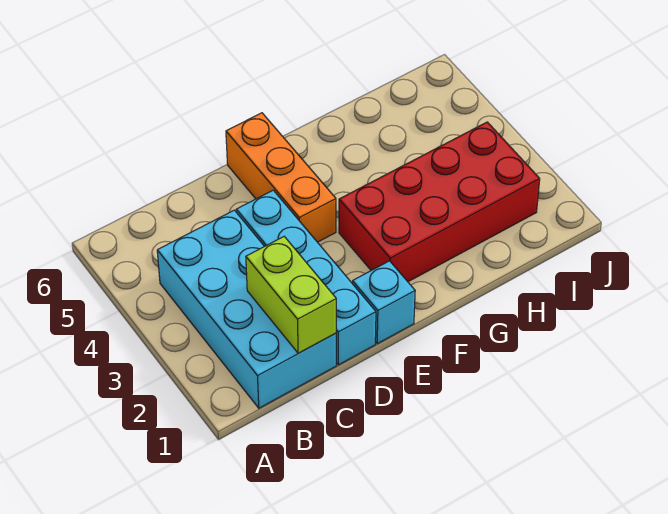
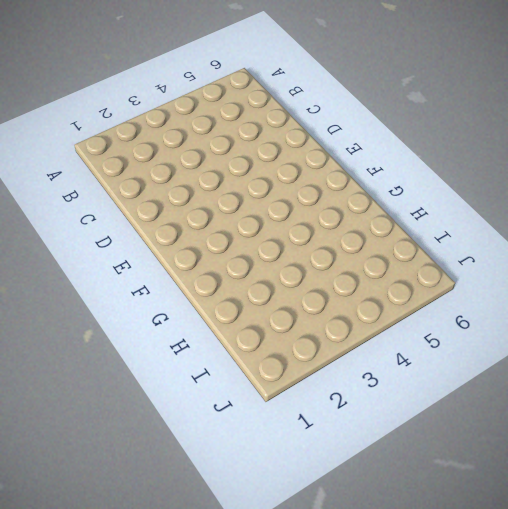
none -> cyan brick B1:C4 level 1
none -> cyan brick D1:D4 level 1

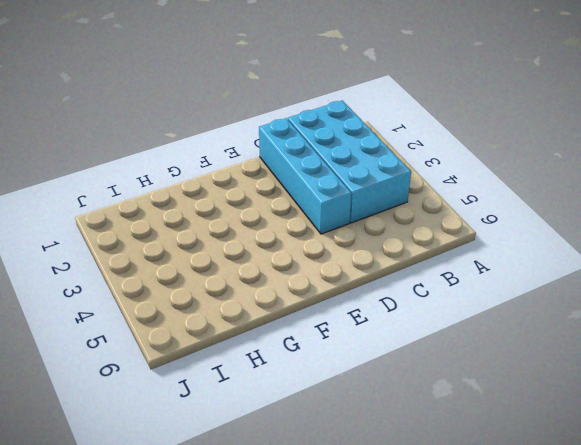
none -> cyan brick E1 level 1
none -> orange brick E4:E6 level 1

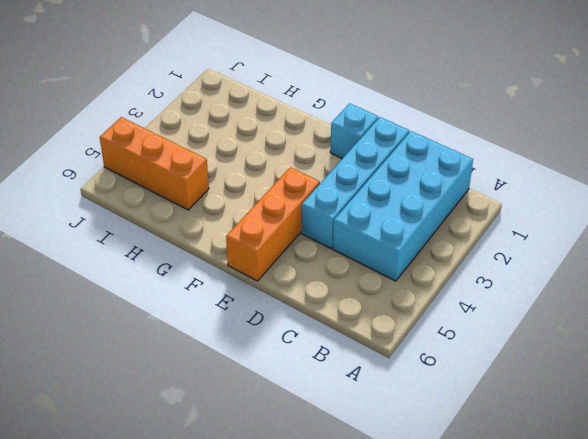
orange brick H5:J5 level 1 -> none
none -> red brick F2:I3 level 1
none -> lime brick C1:C2 level 2

